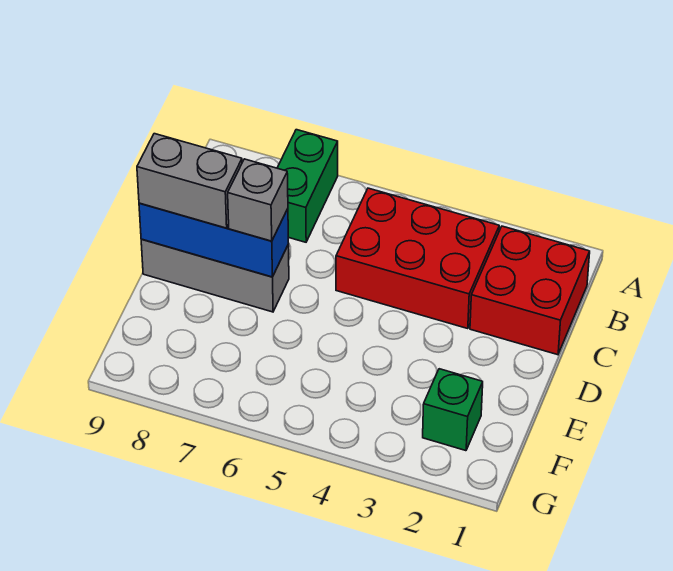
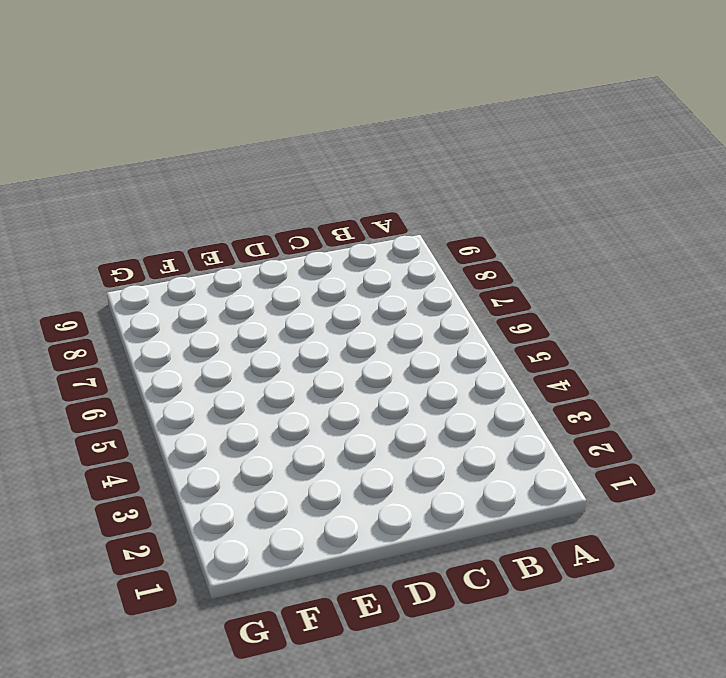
none -> green brick A7:B7 level 1
none -> red brick B1:C2 level 1

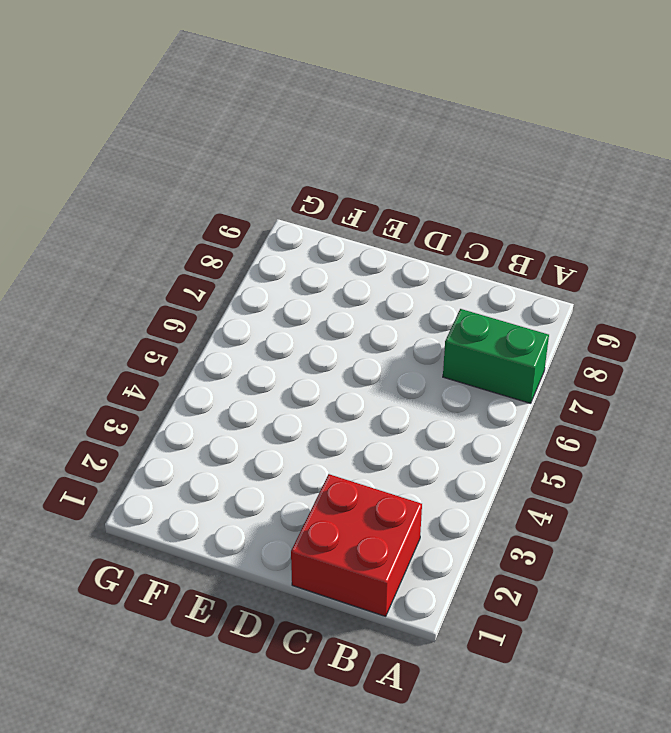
none -> red brick B3:C5 level 1
none -> grey brick D7:D9 level 1

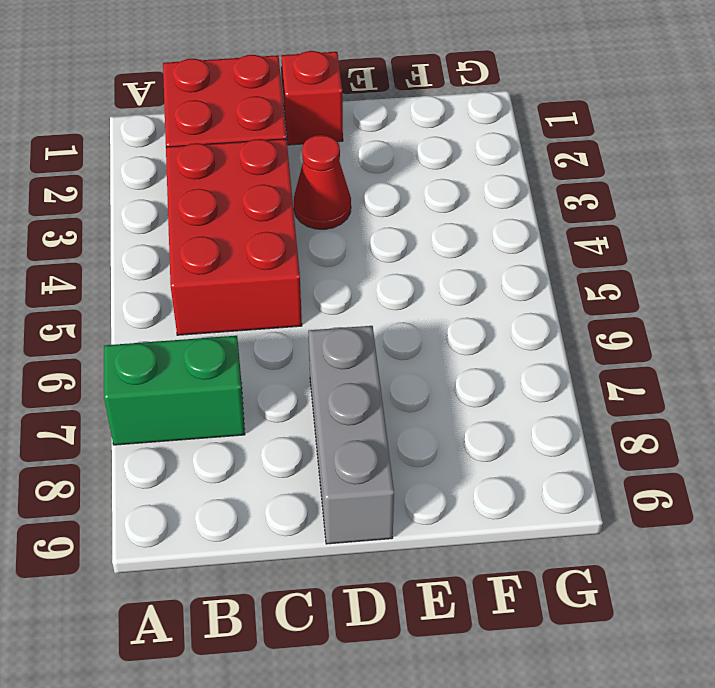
red brick D1 level 1 -> none
red cone D3 level 1 -> none
none -> green brick F2 level 1
none -> blue brick D7:D9 level 2

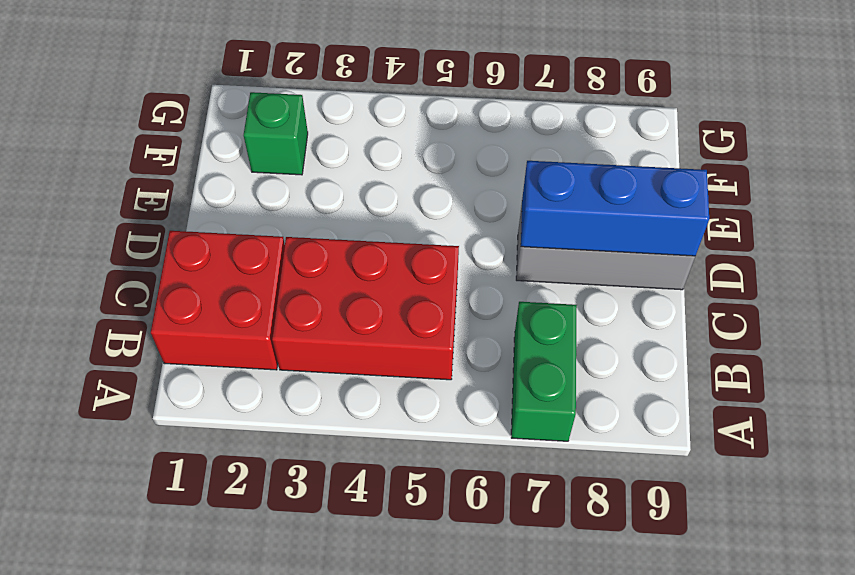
none -> grey brick D7 level 3
none -> grey brick D8:D9 level 3

